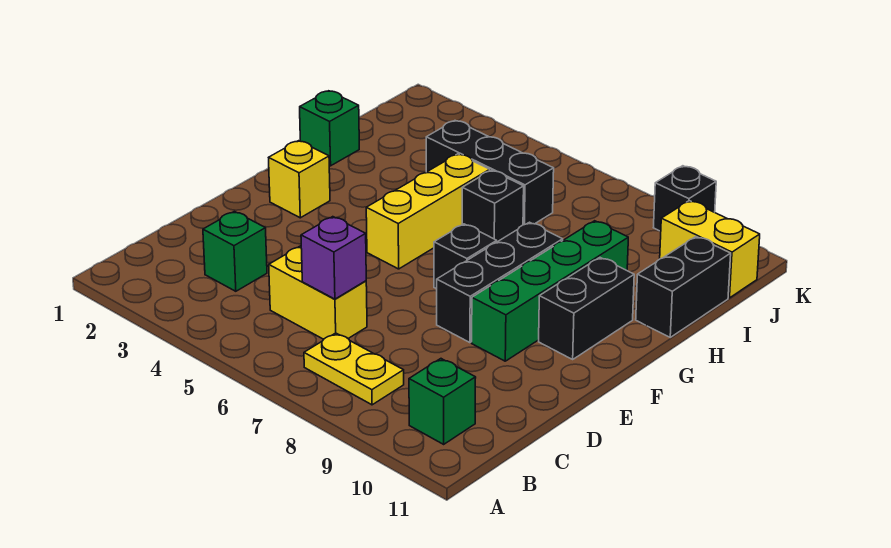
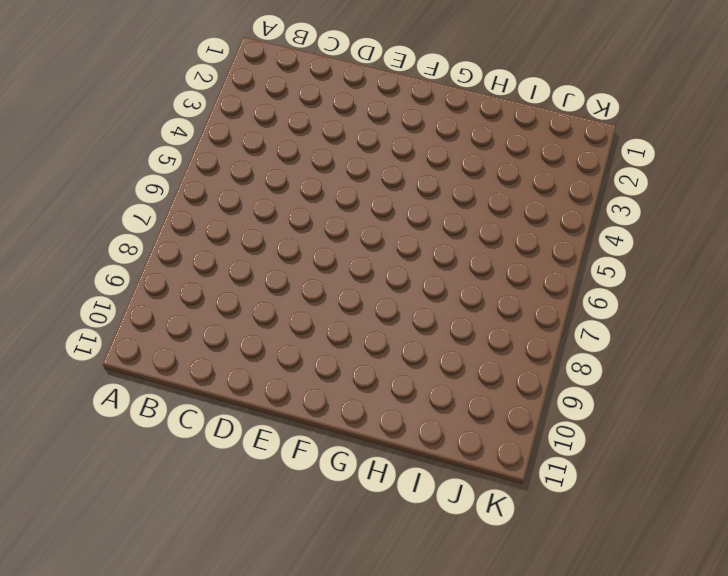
none -> yellow plate B7:B8 level 1
none -> green brick B10 level 1
none -> green brick C3 level 1

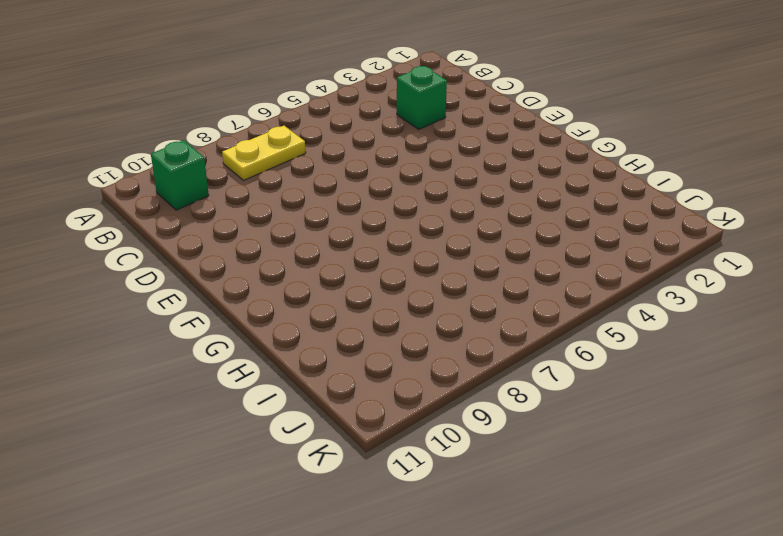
none -> yellow brick C5:C6 level 1
none -> black brick E8:G8 level 1
none -> green brick E9:H9 level 1

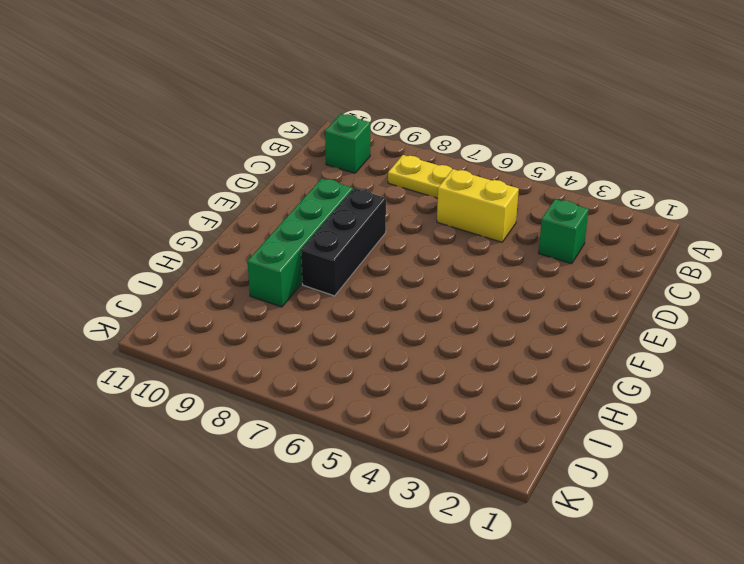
none -> yellow brick F2 level 1
none -> yellow brick F5:H5 level 1
none -> black brick F7 level 1

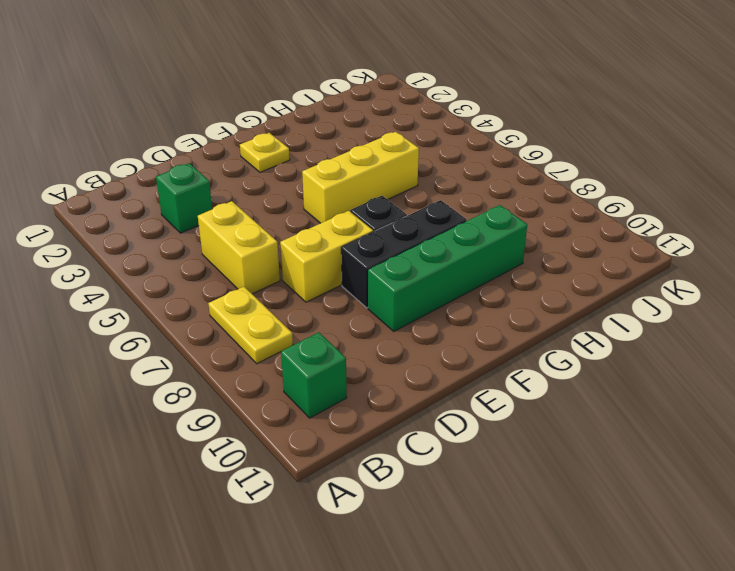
yellow brick D7:E7 level 1 -> yellow brick J10:J11 level 1
yellow plate F2 level 1 -> yellow brick F2 level 1
none -> black brick F10:G10 level 1
none -> green brick H1 level 1
none -> black brick H6 level 1

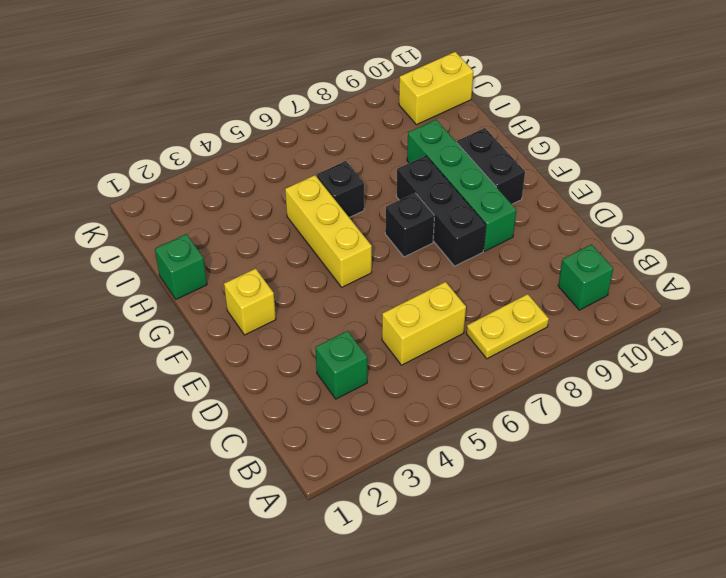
none -> black brick H11:I11 level 1
none -> black brick I4:I6 level 1
none -> black brick K9 level 1

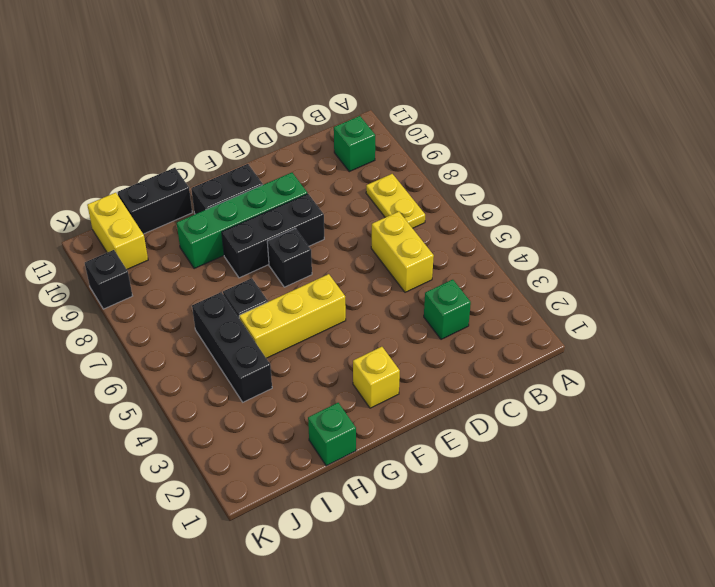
none -> purple brick C6 level 2

